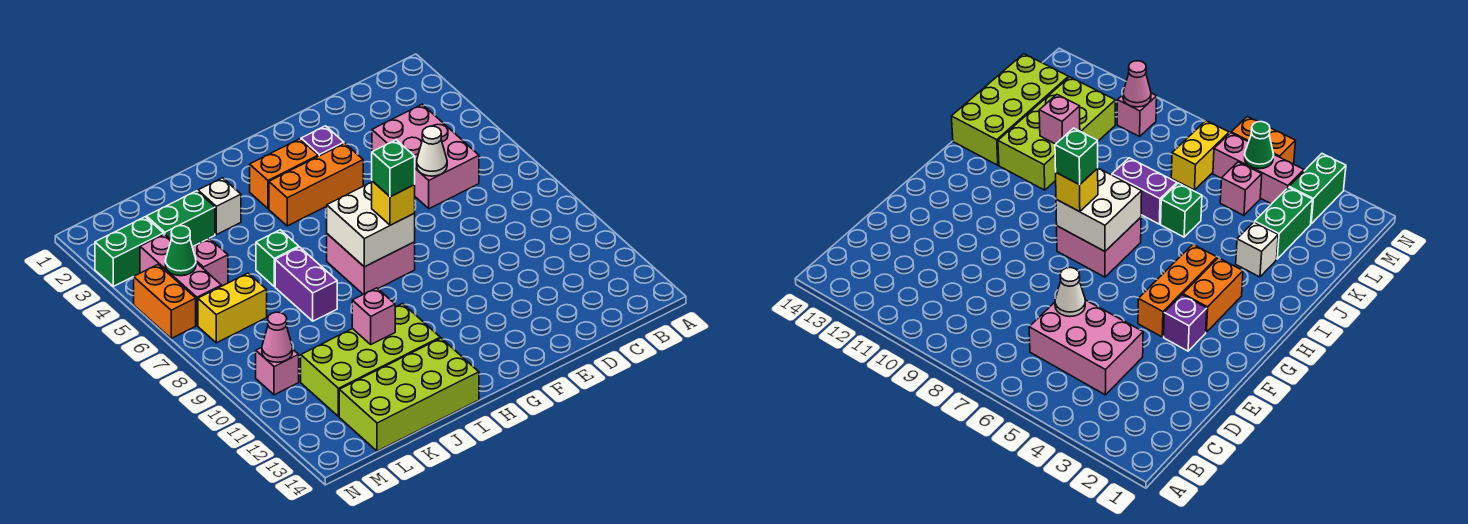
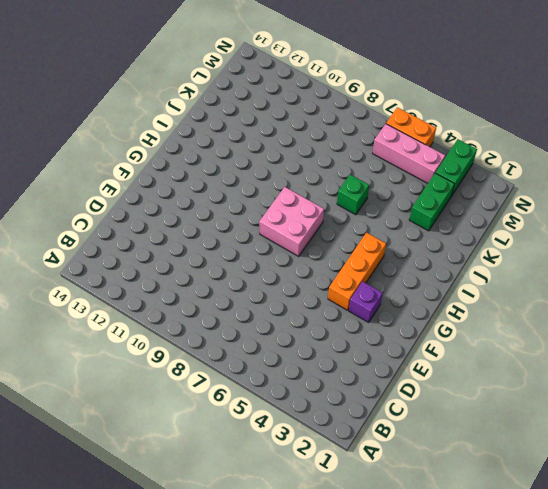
none -> pink brick C4:D6 level 1
none -> orange brick G3:H3 level 1
none -> lime brick I11:L12 level 1

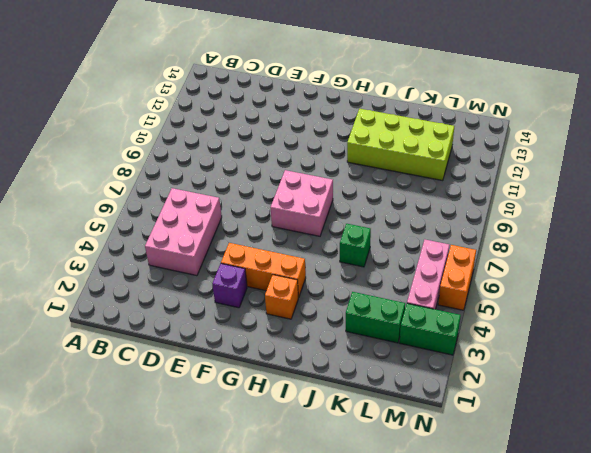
orange brick H3 level 1 -> orange brick G3:H3 level 1
none -> lime brick I13:L14 level 1
none -> white brick J3 level 1
none -> purple brick J7:J8 level 1

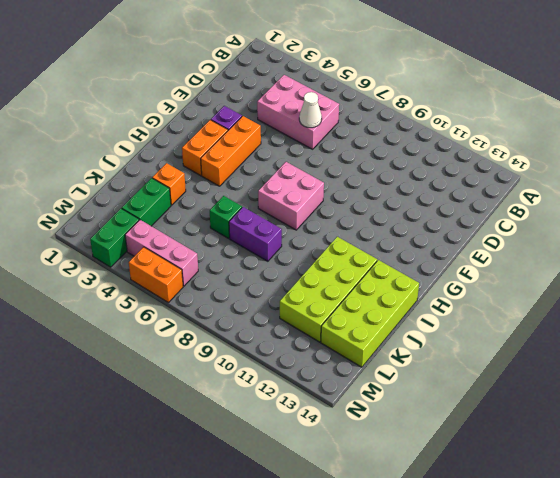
orange brick J3 level 1 -> white brick J3 level 1
none -> pink brick L5 level 1
none -> yellow brick L7:M7 level 1
none -> pink brick M10 level 1

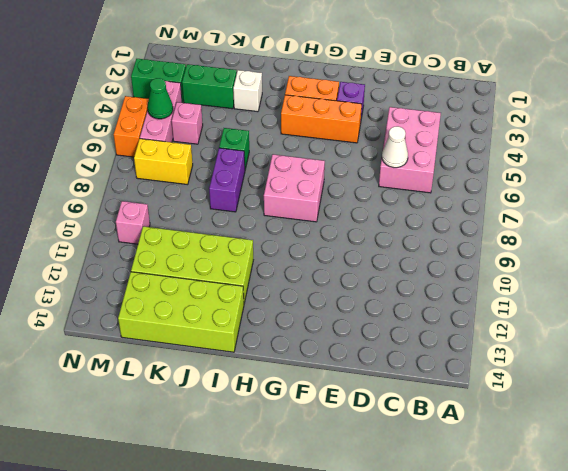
none -> white brick G7:H8 level 2
none -> pink brick J11 level 2
none -> pink cone M10 level 2

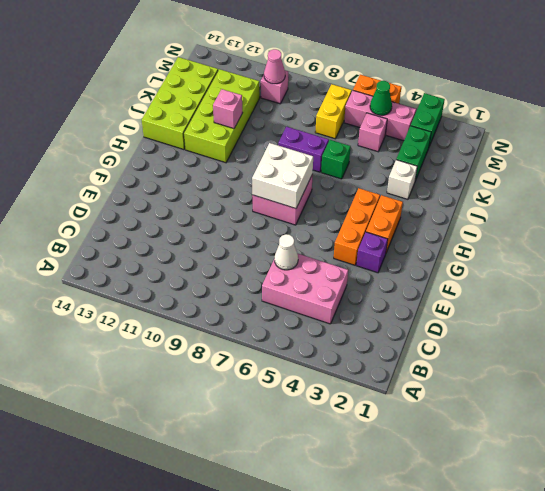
none -> yellow brick G8 level 3
none -> green brick G8 level 4

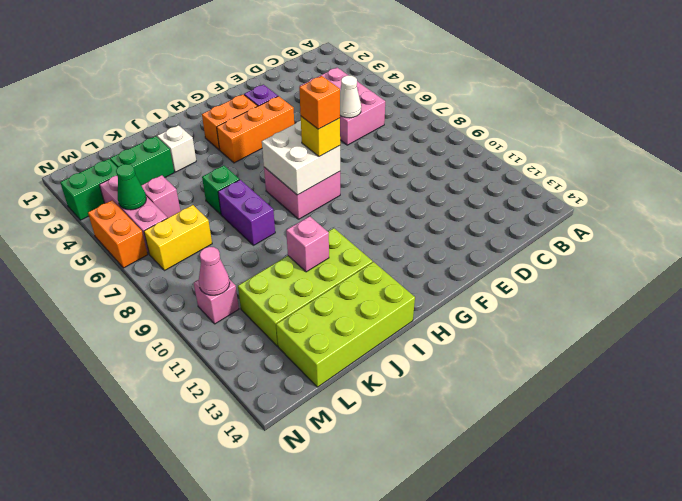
orange brick G8 level 4 -> green brick G8 level 4

